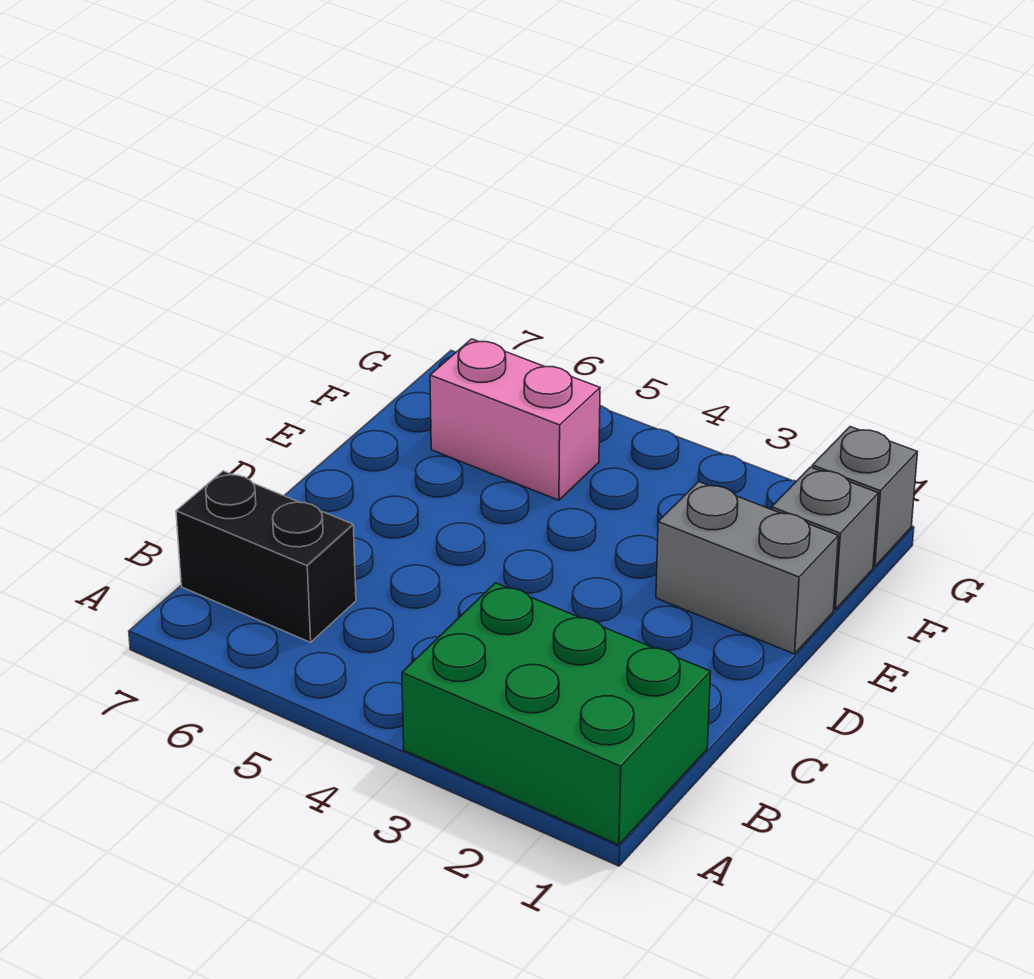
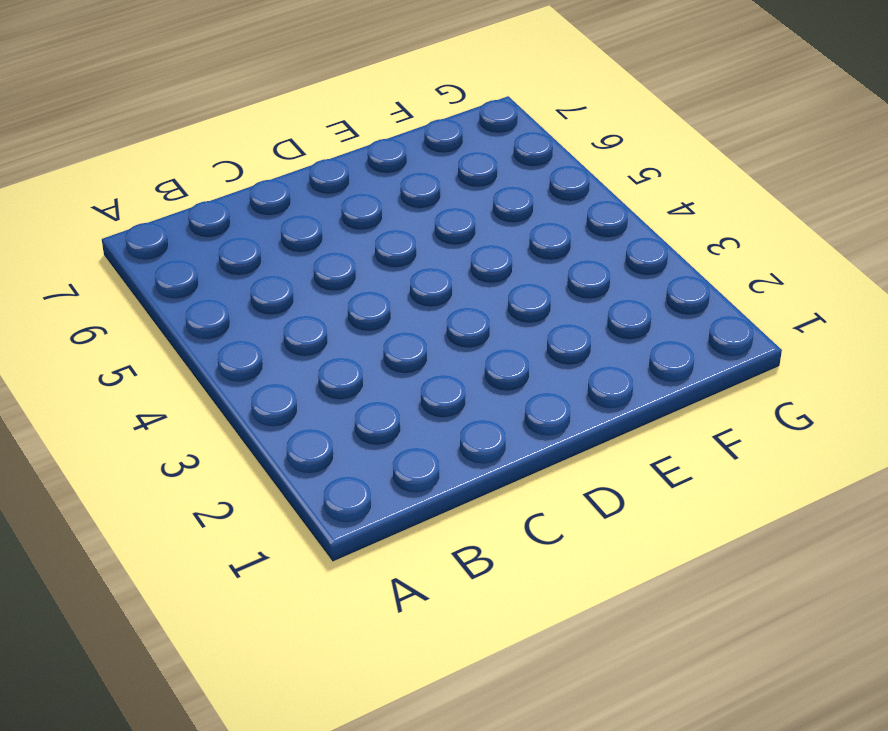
none -> green brick A1:B3 level 1
none -> black brick B6:B7 level 1

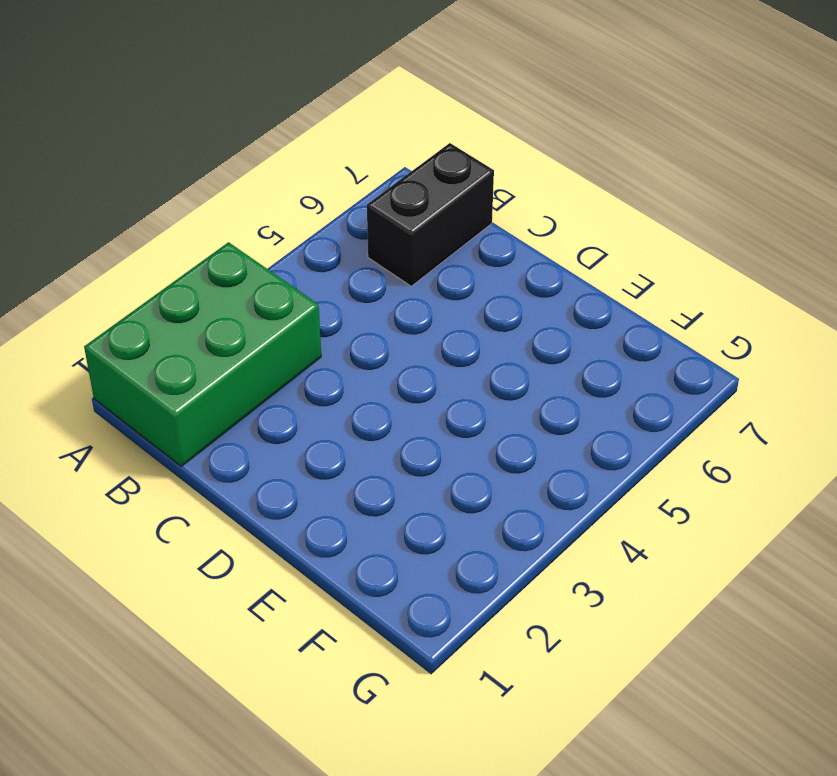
none -> grey brick E1:E2 level 1
none -> grey brick F1 level 1

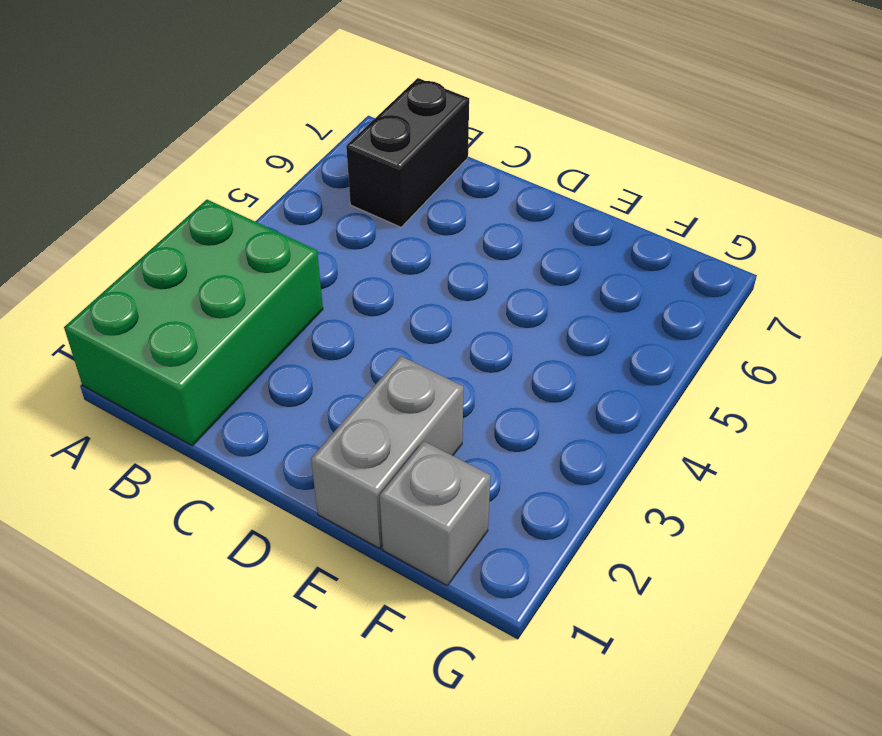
none -> pink brick F5:F6 level 1
none -> grey brick G1 level 1

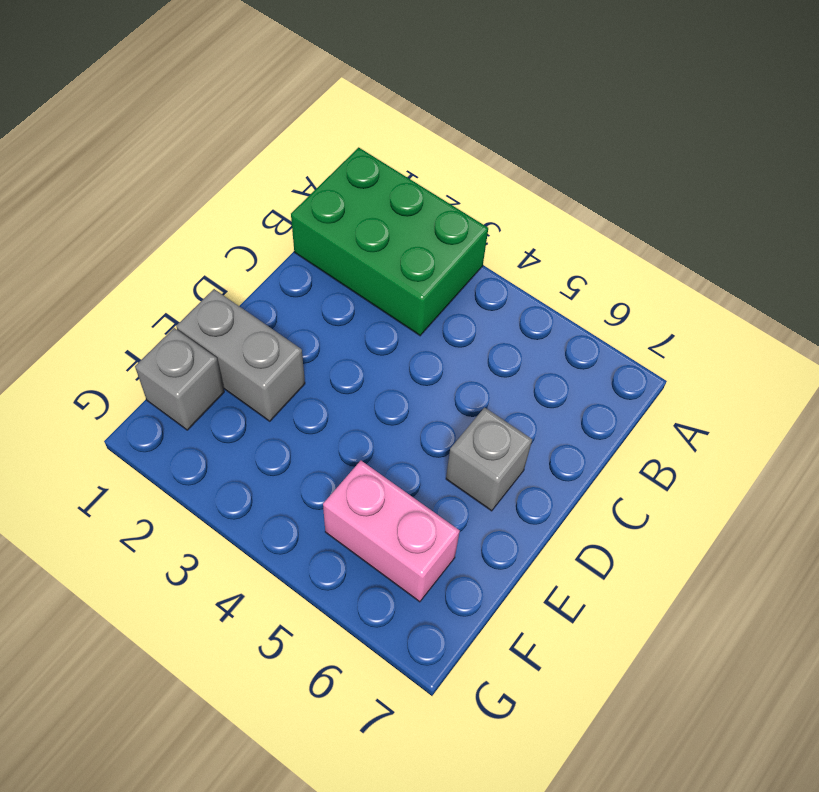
grey brick D6 level 1 -> grey brick G1 level 1
none -> black brick B6:B7 level 1

